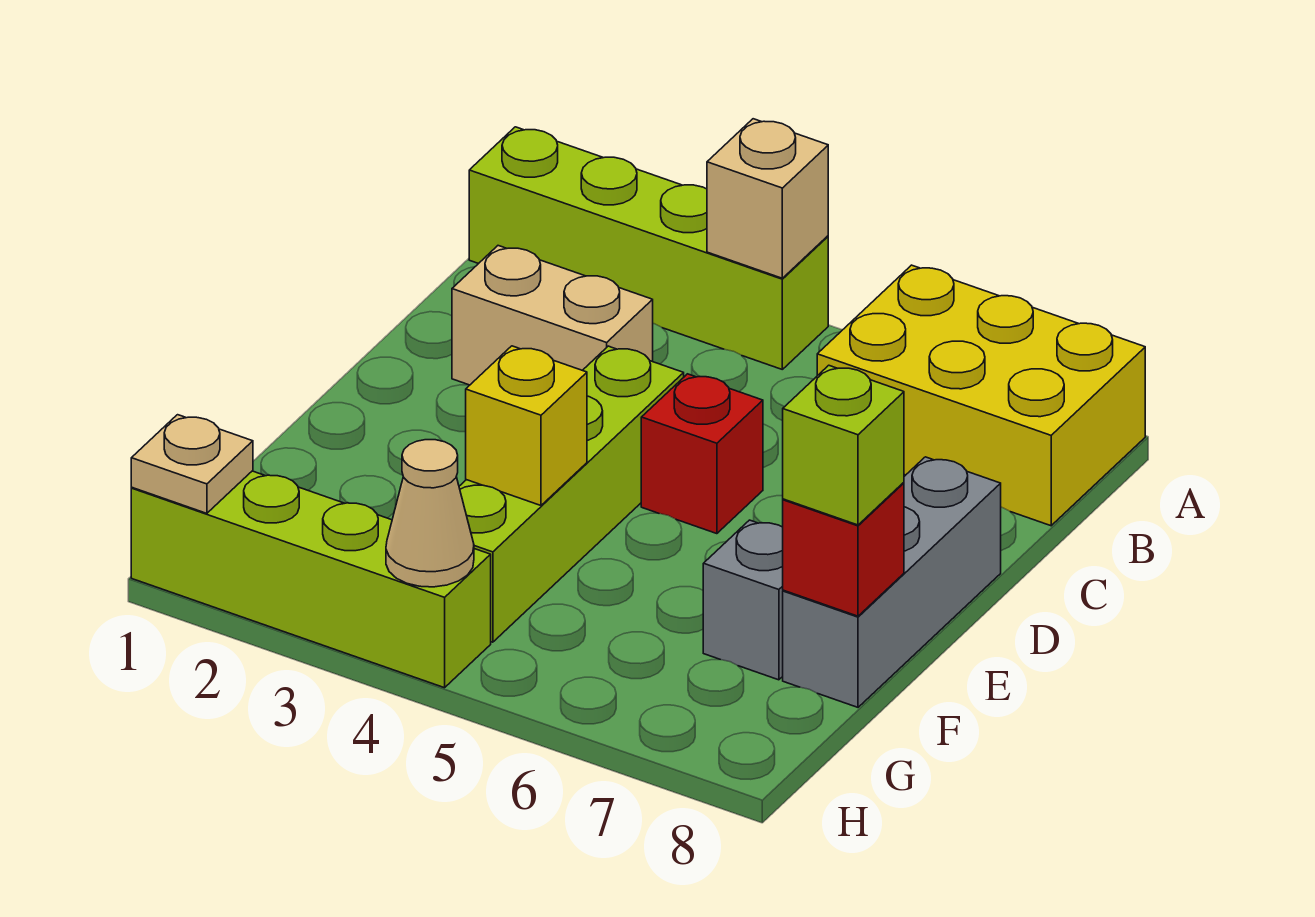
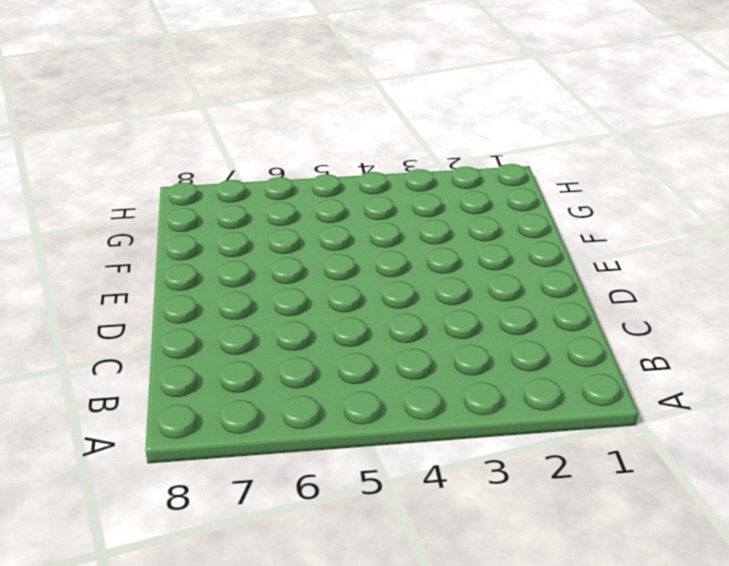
none -> lime brick A1:A4 level 1
none -> yellow brick A6:B8 level 1
none -> tan brick C2:C3 level 1

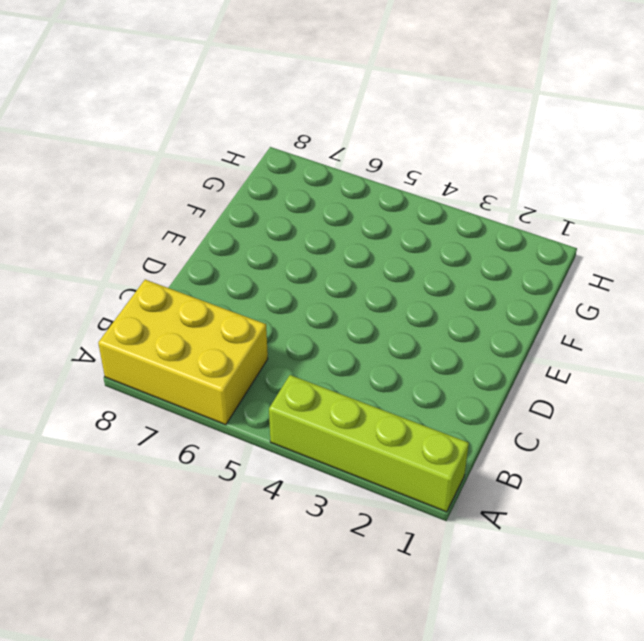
none -> tan brick C2:C3 level 1
none -> lime brick D4:G4 level 1
none -> red brick D5 level 1

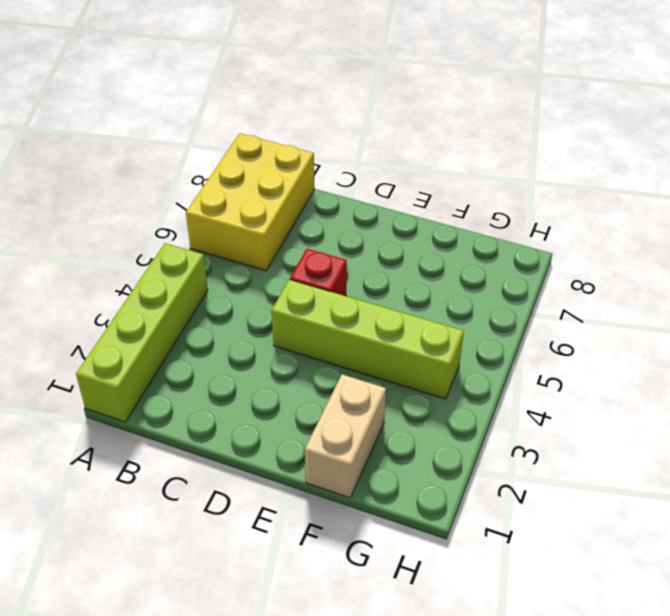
tan brick F1:F2 level 1 -> tan brick C2:C3 level 1
none -> grey brick D8:F8 level 1
none -> grey brick F7 level 1
none -> lime brick H1:H4 level 1

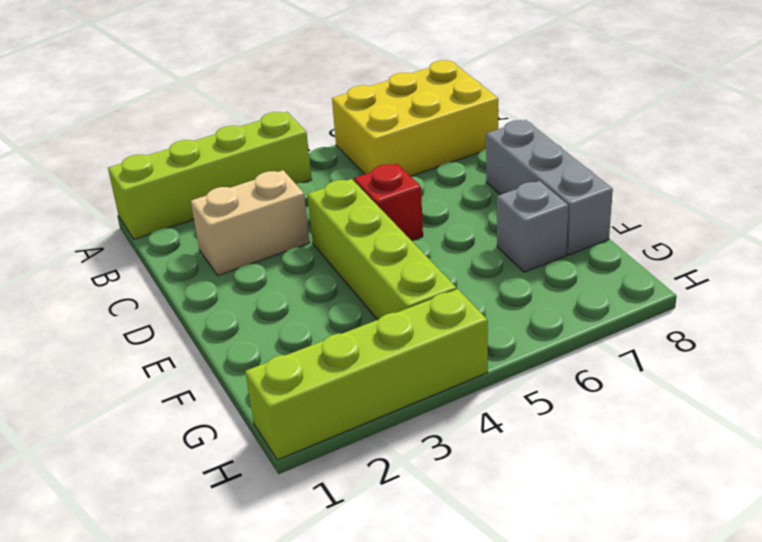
none -> tan brick A4 level 2
none -> yellow brick F4 level 2
none -> red brick F8 level 2

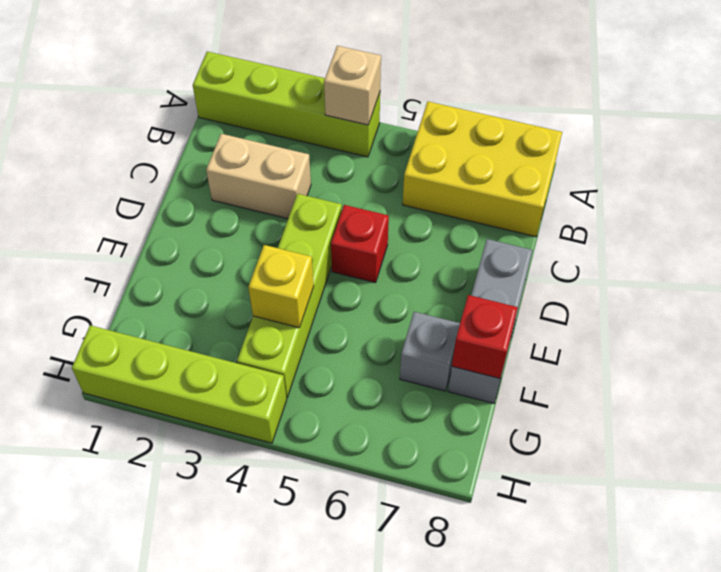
none -> tan plate H1 level 2
none -> tan cone H4 level 2
none -> lime brick F8 level 3

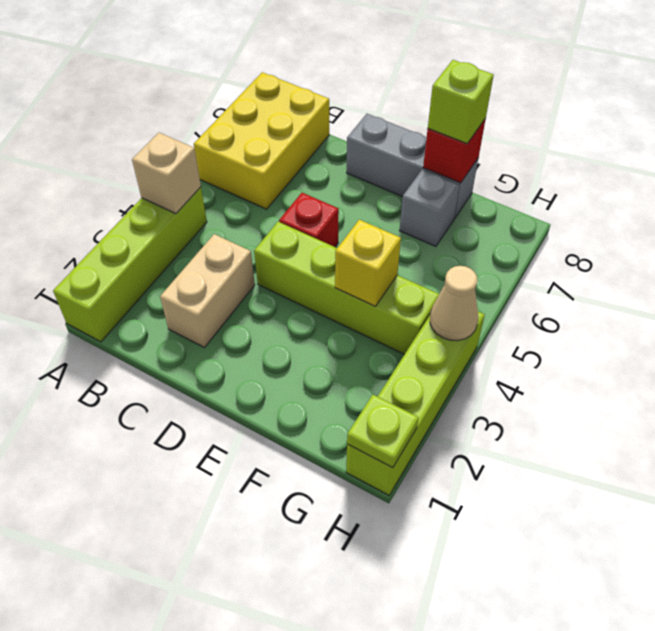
lime plate H1 level 2 -> tan plate H1 level 2

